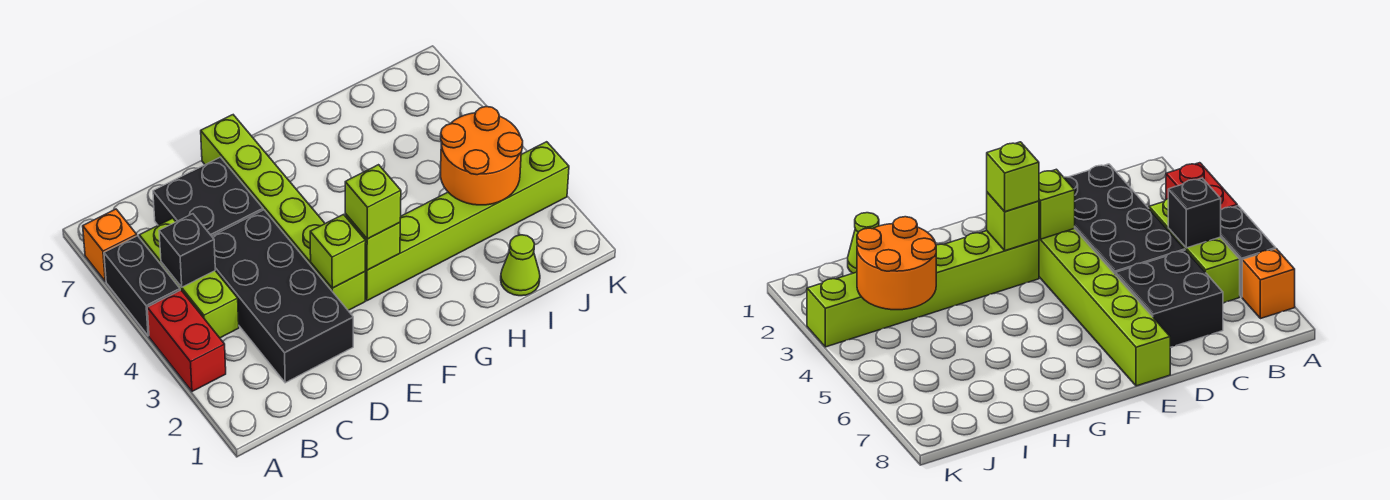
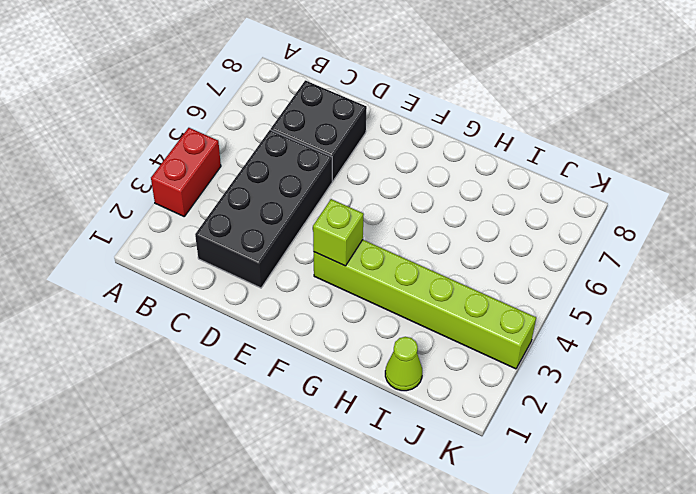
none -> black brick A5:A6 level 1
none -> orange brick A7 level 1
none -> lime brick B4:B6 level 1

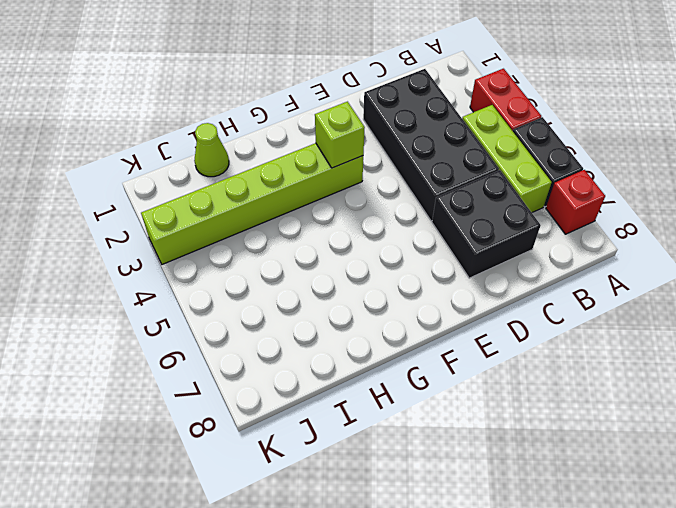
red brick A7 level 1 -> orange brick A7 level 1
none -> lime brick E3:E8 level 1
none -> black brick B5 level 2
none -> lime brick E3 level 2

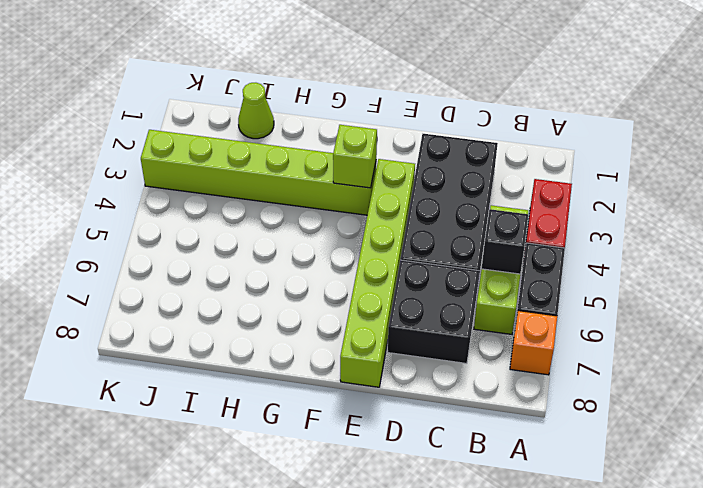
none -> lime brick E3 level 2
none -> orange round brick I3:J4 level 2
none -> lime brick F3 level 3

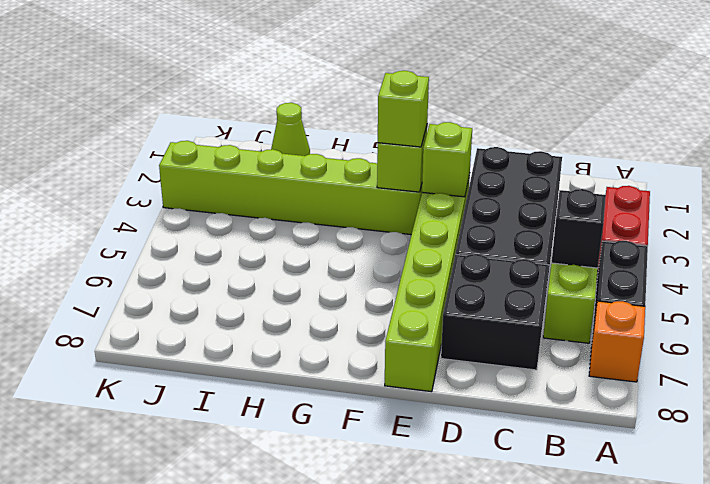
none -> orange round brick I3:J4 level 2

